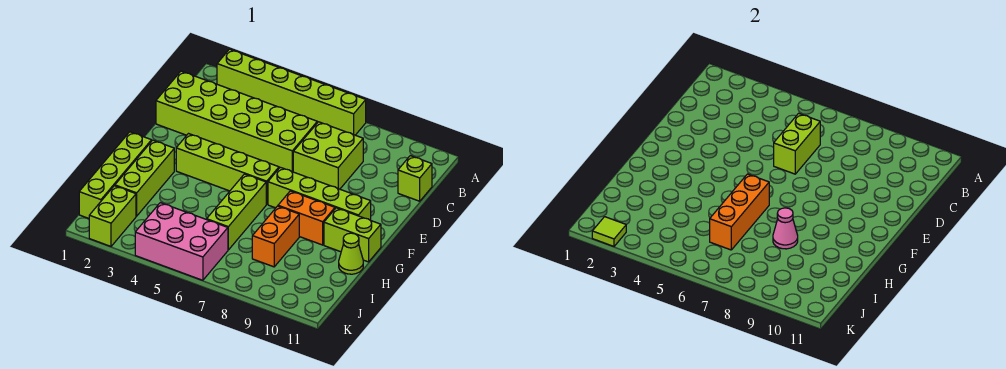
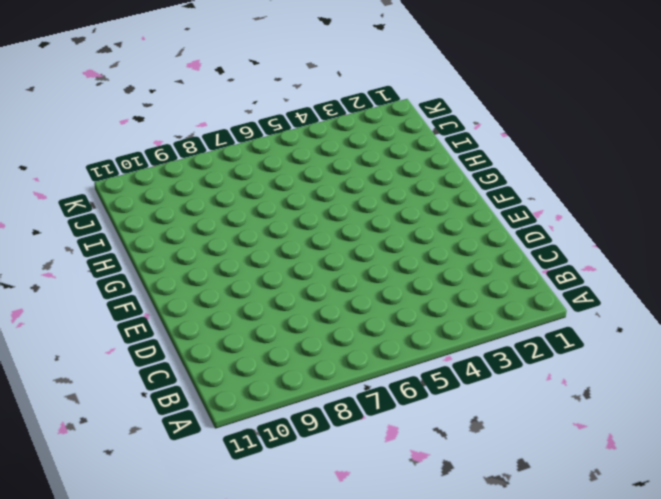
none -> lime brick A2:A7 level 1
none -> lime brick C1:D6 level 1
none -> lime brick C7:D8 level 1

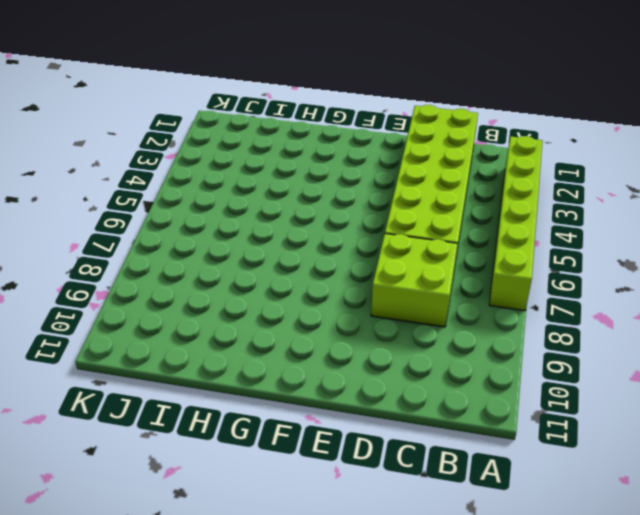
none -> lime brick C11 level 1
none -> lime brick F3:F6 level 1
none -> lime brick F7:F10 level 1

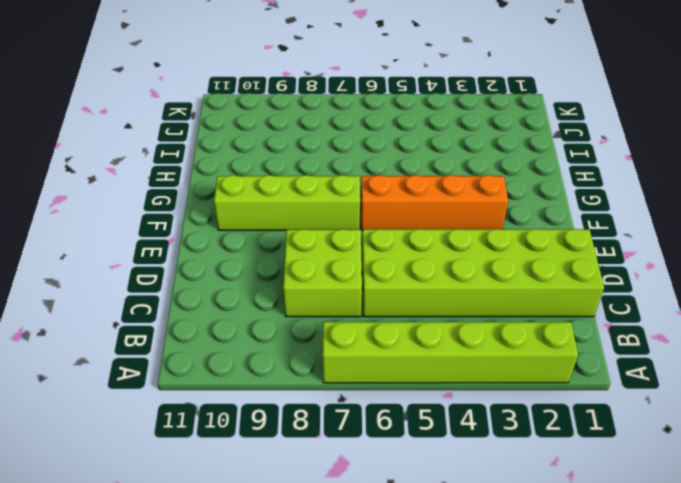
orange brick F3:F6 level 1 -> lime brick F3:F6 level 1
none -> lime brick C11 level 1
none -> lime brick G1:J1 level 1
none -> lime brick G2:I2 level 1

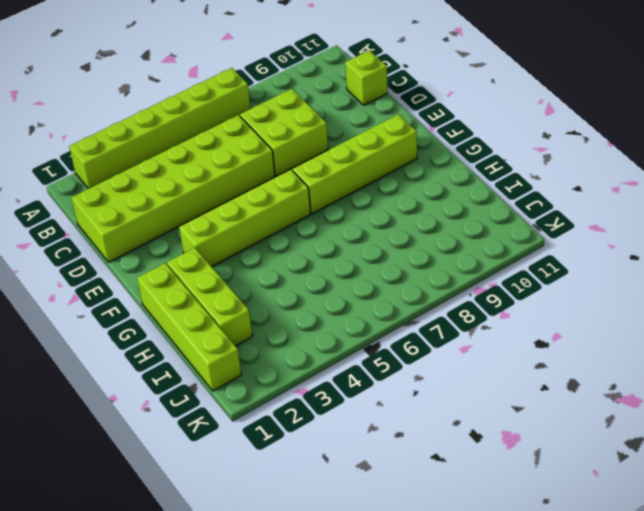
none -> lime brick G6:I6 level 1
none -> orange brick G8:G9 level 1
none -> lime brick G10:G11 level 1

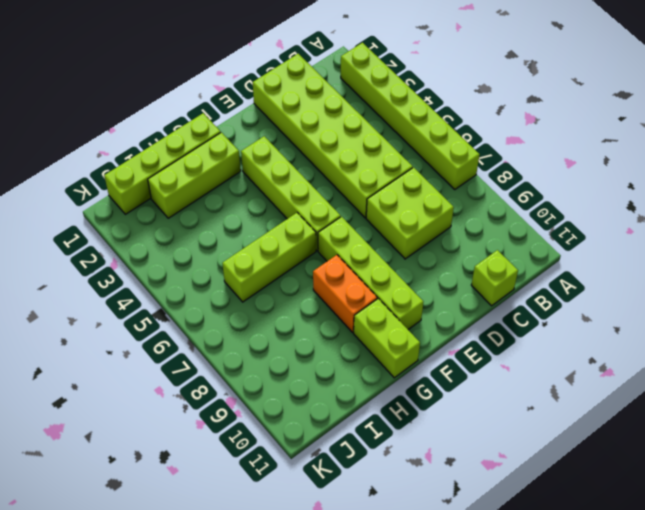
none -> orange brick H8:I8 level 1
none -> lime cone H11 level 1
none -> lime brick J2:K2 level 1

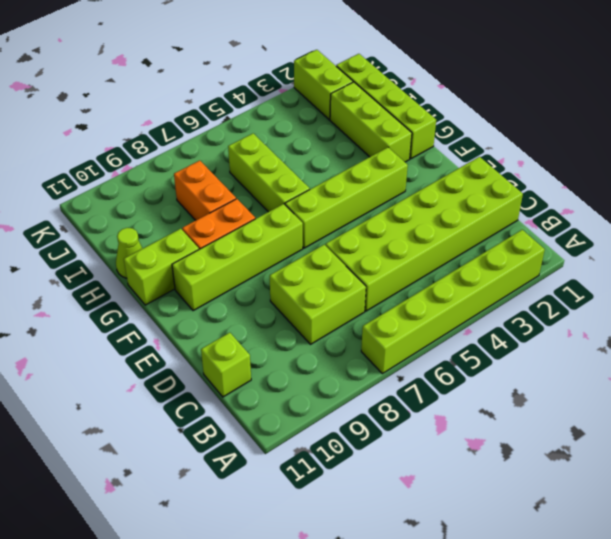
none -> pink brick J4:K6 level 1
none -> lime brick C6:D6 level 2
none -> orange brick G6:I6 level 2

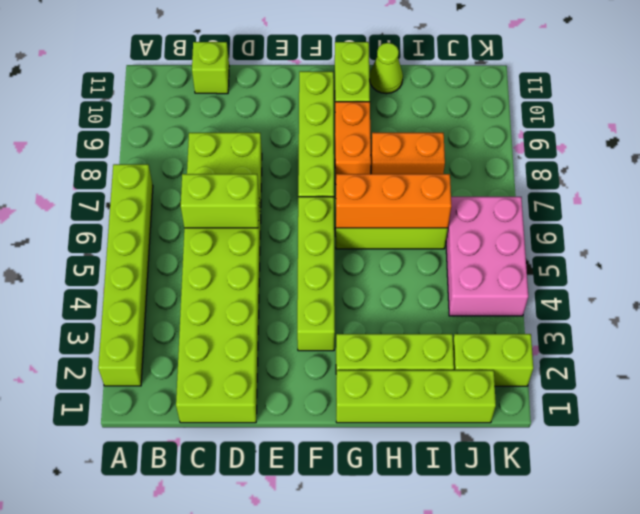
none -> pink cone H8 level 2
none -> lime tile K2 level 2

